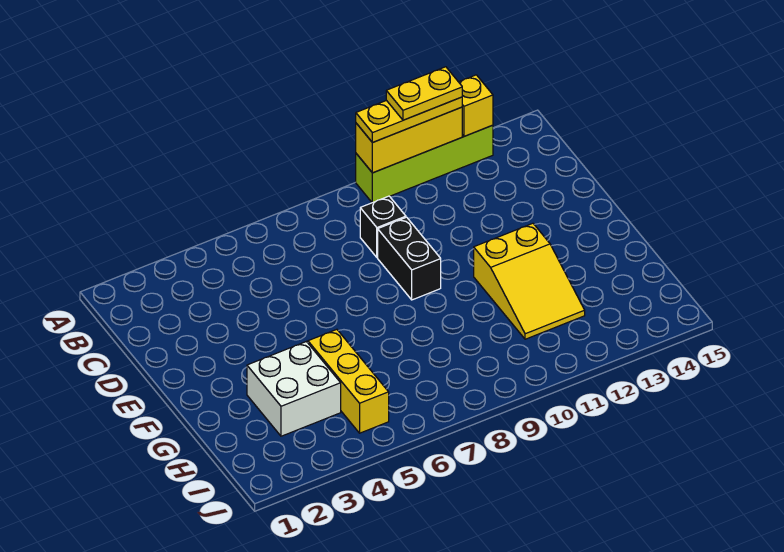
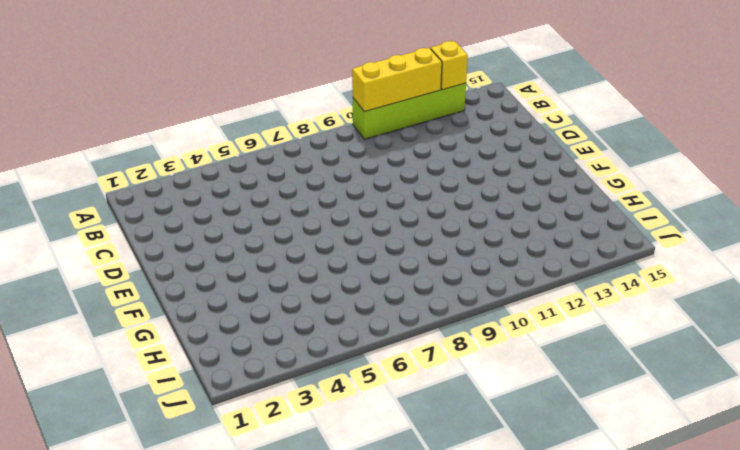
none -> black brick C9 level 1
none -> black brick D9:E9 level 1

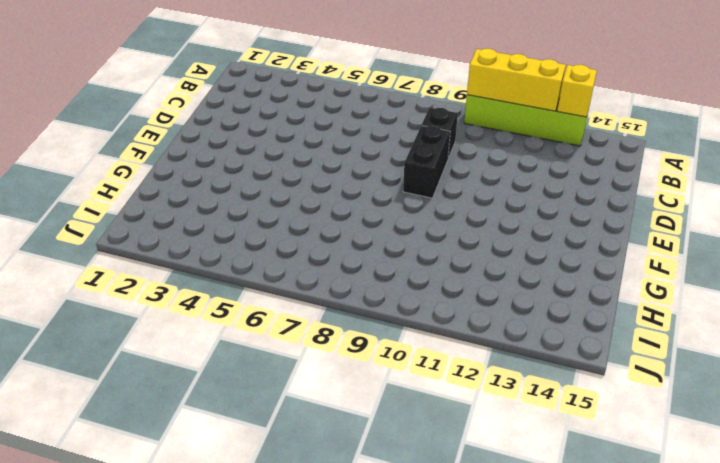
none -> yellow slope F11:H12 level 1 top F
none -> white brick G3:H4 level 1

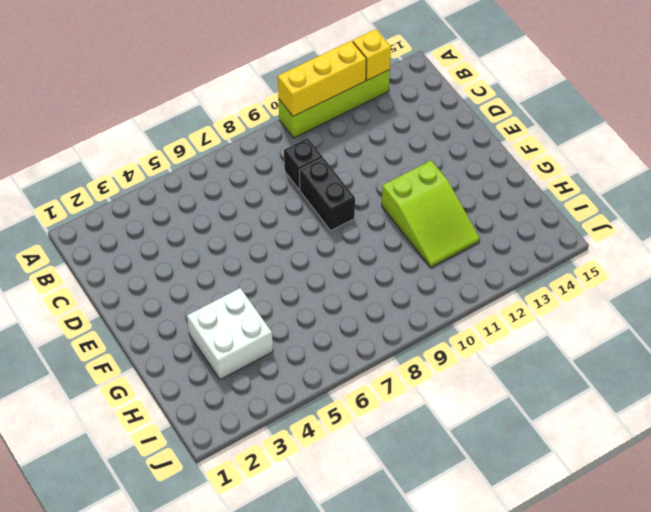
lime slope F11:H12 level 1 top F -> yellow slope F11:H12 level 1 top F
none -> yellow brick G5:I5 level 1
none -> yellow plate A10:A12 level 3

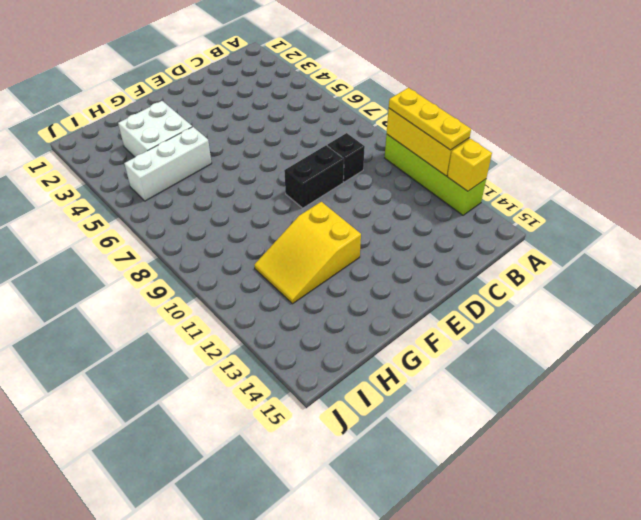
white brick G5:I5 level 1 -> yellow brick G5:I5 level 1
none -> yellow plate A11:A12 level 4

